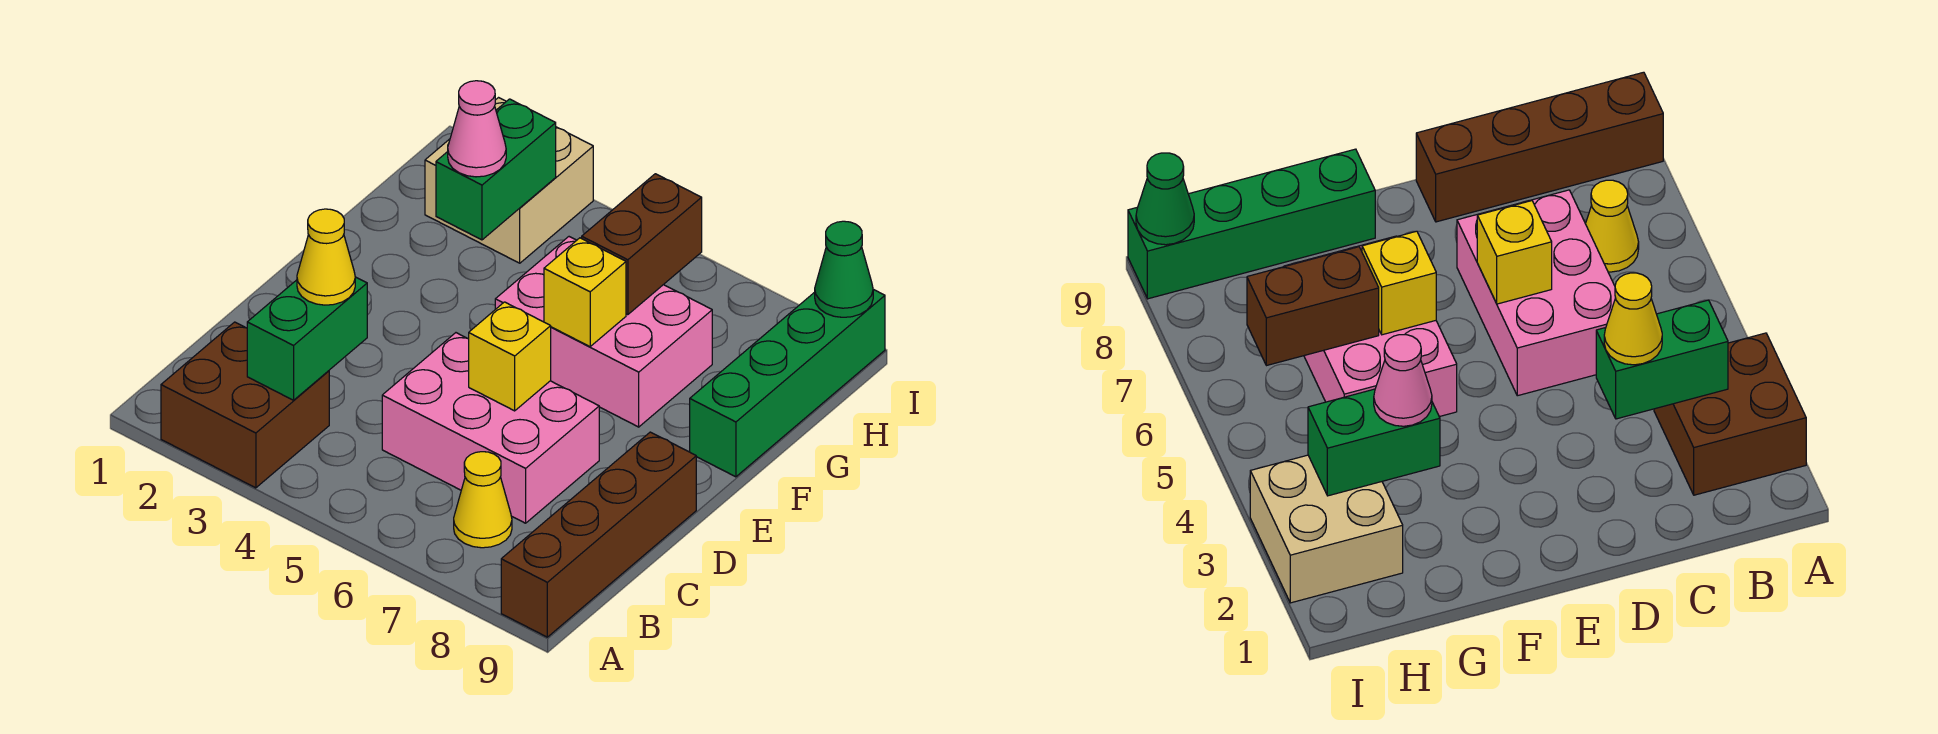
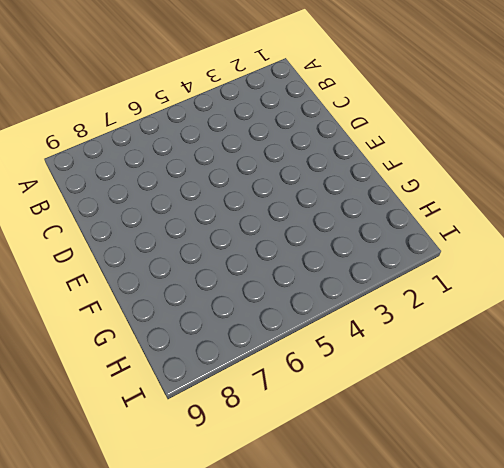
none -> brown brick A2:B3 level 1
none -> brown brick A9:D9 level 1
none -> yellow cone B7 level 1

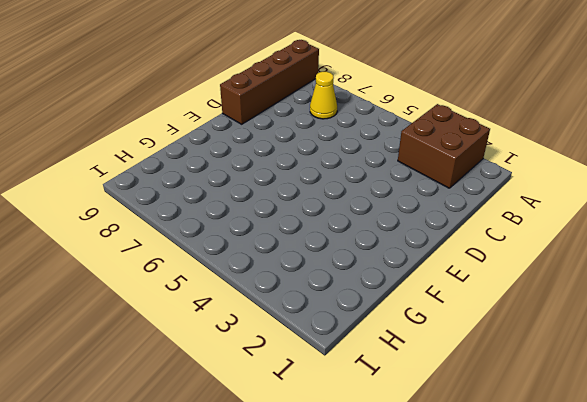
none -> pink brick C5:D7 level 1
none -> pink brick F5:G7 level 1
none -> green brick F9:I9 level 1

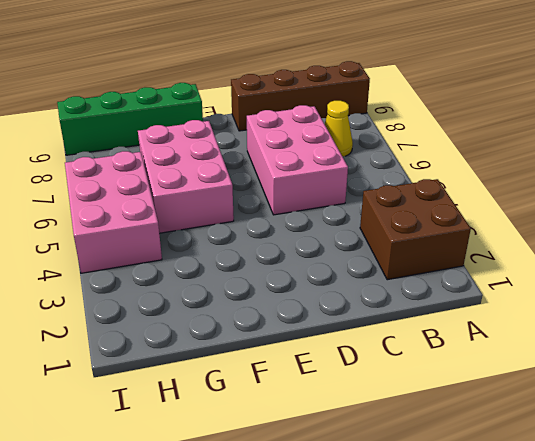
pink brick H4:I6 level 1 -> none
none -> tan brick H2:I3 level 1
none -> green brick B3:C3 level 2
none -> yellow brick D6 level 2

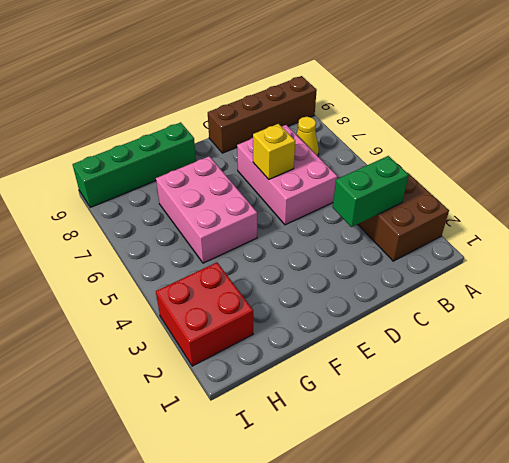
red brick H2:I3 level 1 -> tan brick H2:I3 level 1
none -> yellow brick F6 level 2
none -> green brick G3:H3 level 2
none -> brown brick G6:H6 level 2

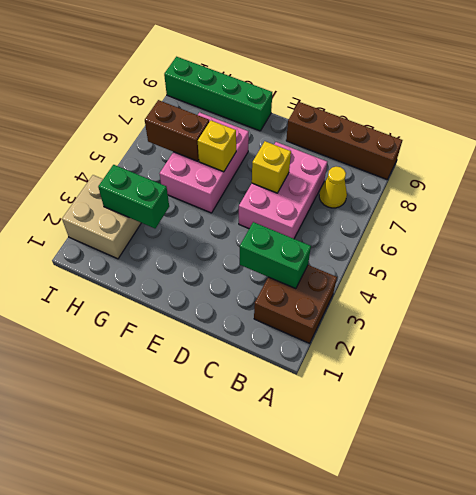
none -> green cone I9 level 2
none -> yellow cone C3 level 3
none -> pink cone G3 level 3

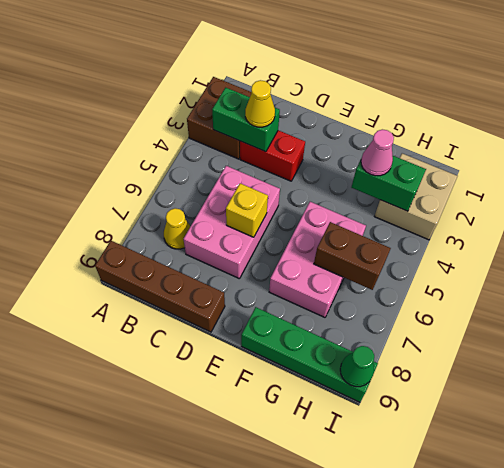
red brick C3:D3 level 1 -> none
none -> yellow brick F6 level 2

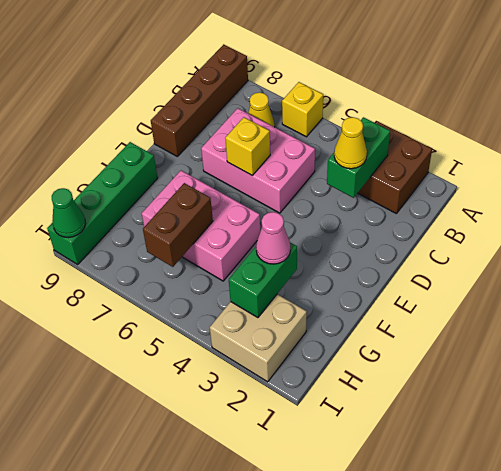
yellow brick A6 level 1 -> yellow brick F6 level 2

